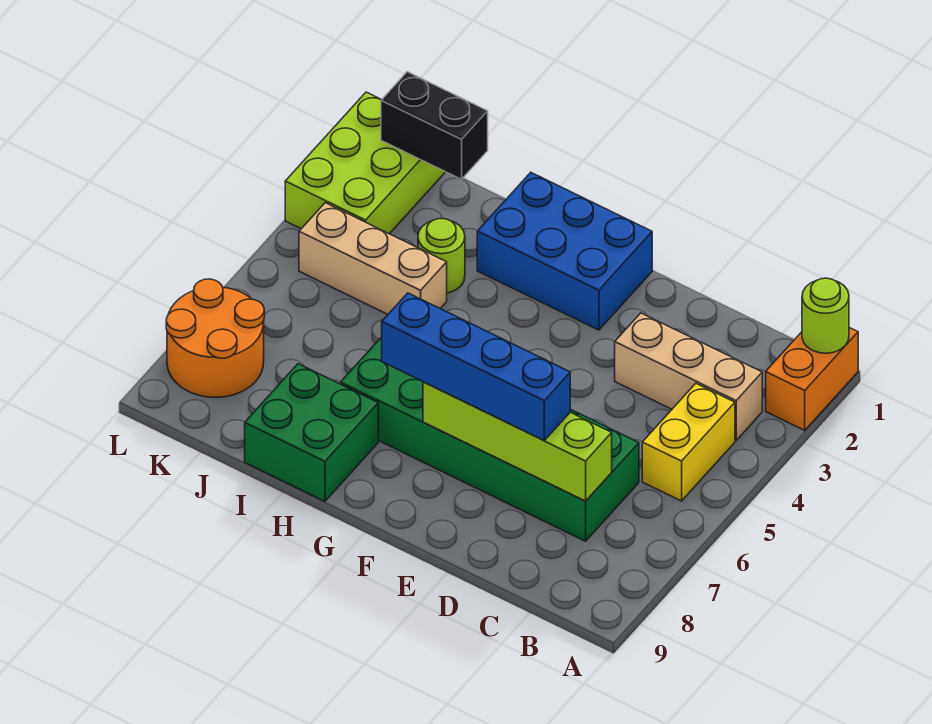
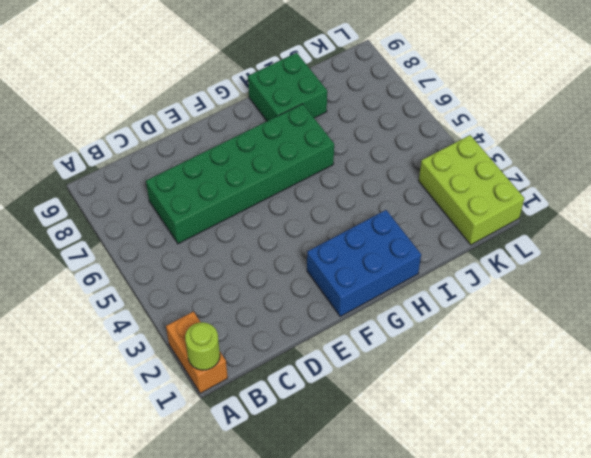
none -> tan brick B3:D3 level 1
none -> yellow brick B4:B5 level 1
none -> lime round brick I3 level 1

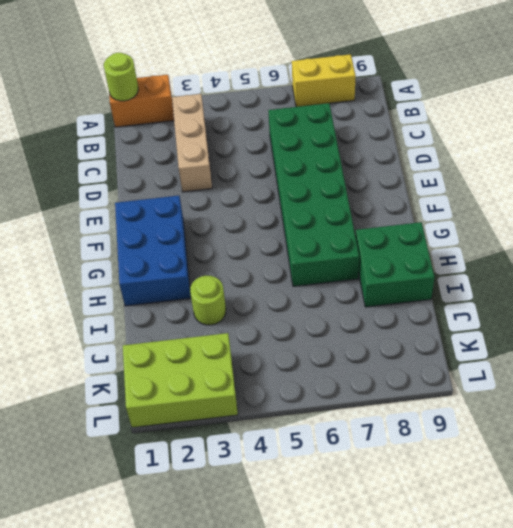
yellow brick A7:A8 level 1 -> yellow brick B4:B5 level 1
none -> tan brick I4:K4 level 1
none -> orange round brick K7:L8 level 1
none -> lime brick C7:F7 level 2

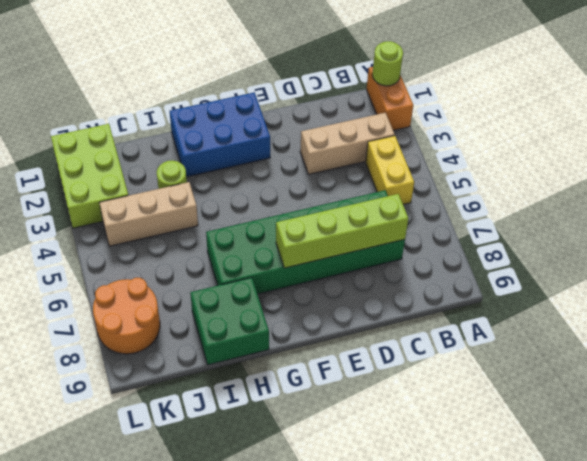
none -> black brick J1:K1 level 2
none -> blue brick D7:G7 level 3

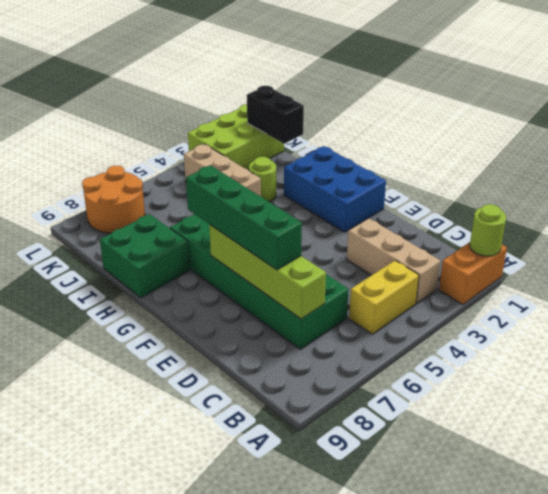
green brick D7:G7 level 3 -> blue brick D7:G7 level 3

